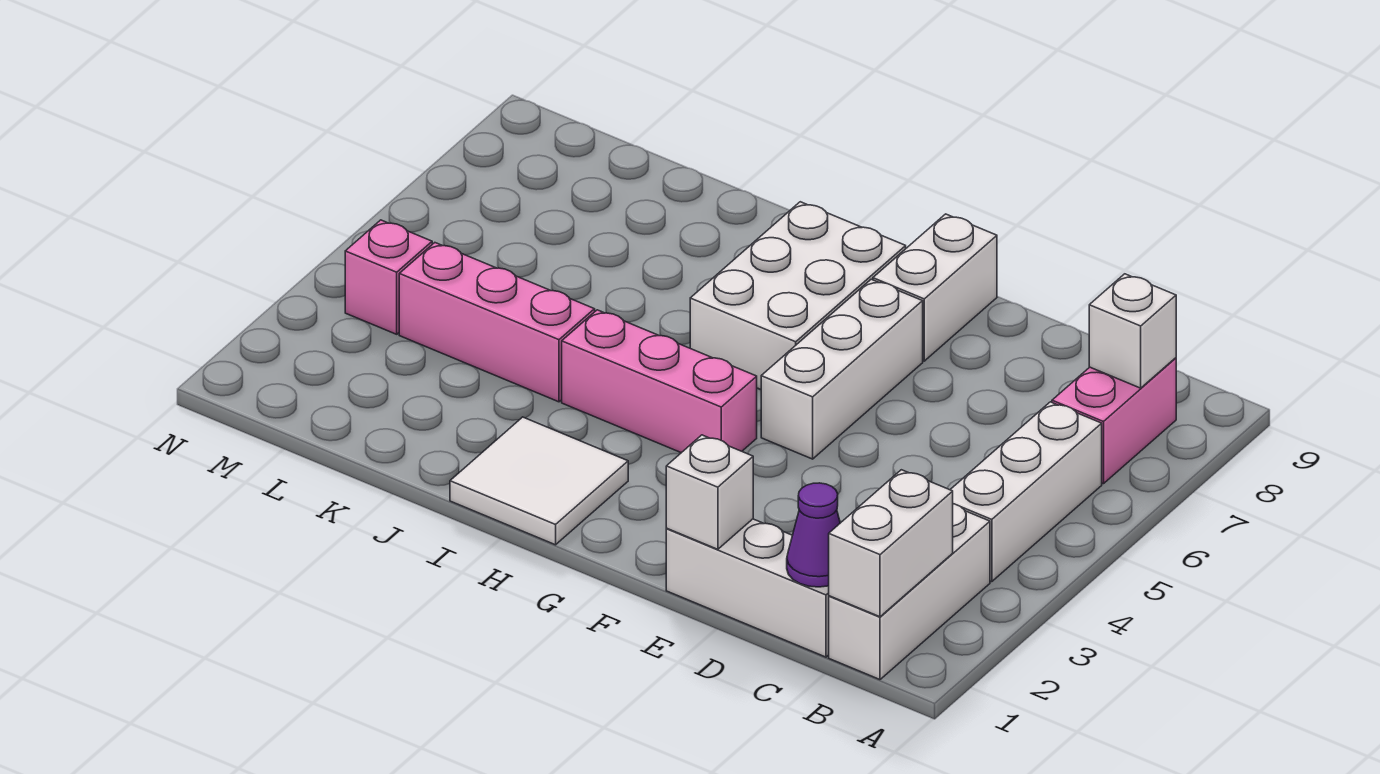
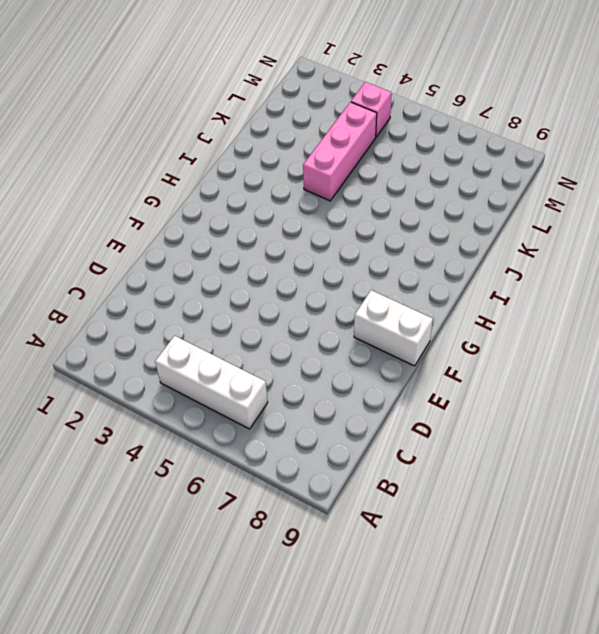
none -> white brick B1:B3 level 1
none -> pink brick B7:B8 level 1
none -> white brick C1:E1 level 1

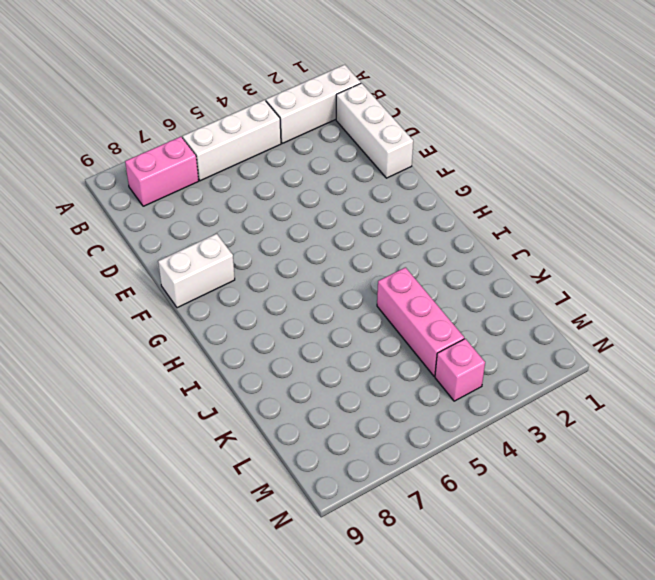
none -> white brick F5:F7 level 1
none -> pink brick G4:I4 level 1
none -> white brick G6:H8 level 1

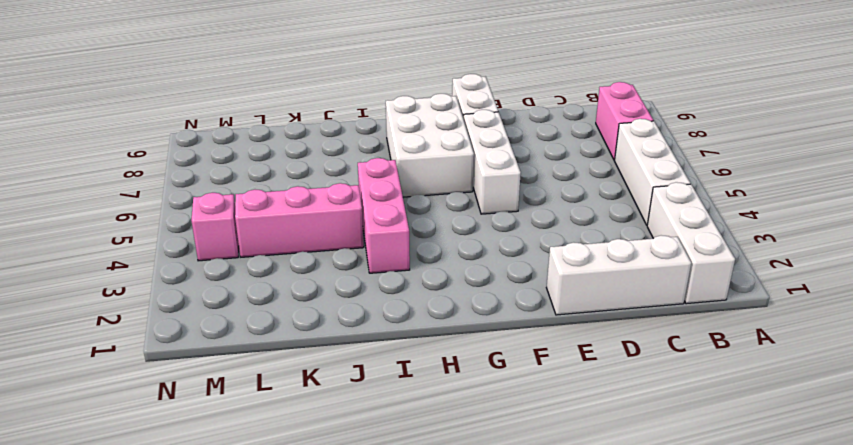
pink brick I3:I5 level 1 -> pink brick G4:I4 level 1
none -> white tile H1:I2 level 1
none -> white brick B1:B2 level 2
none -> white brick B8 level 2

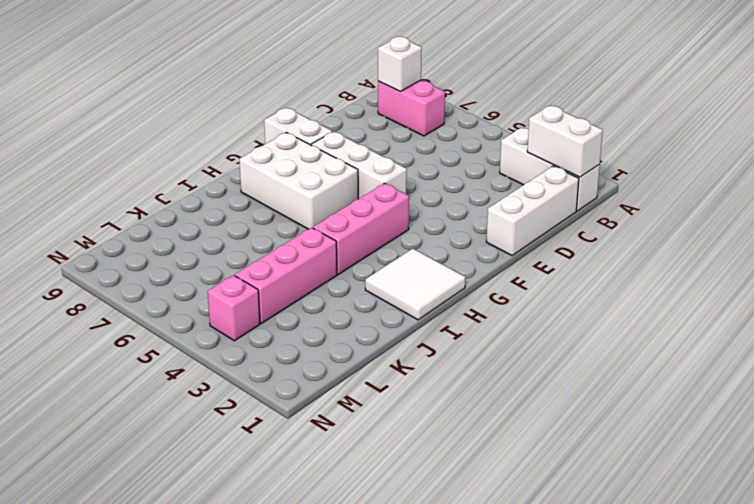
none -> white brick B4:B6 level 1
none -> purple cone C1 level 2
none -> white brick E1 level 2

